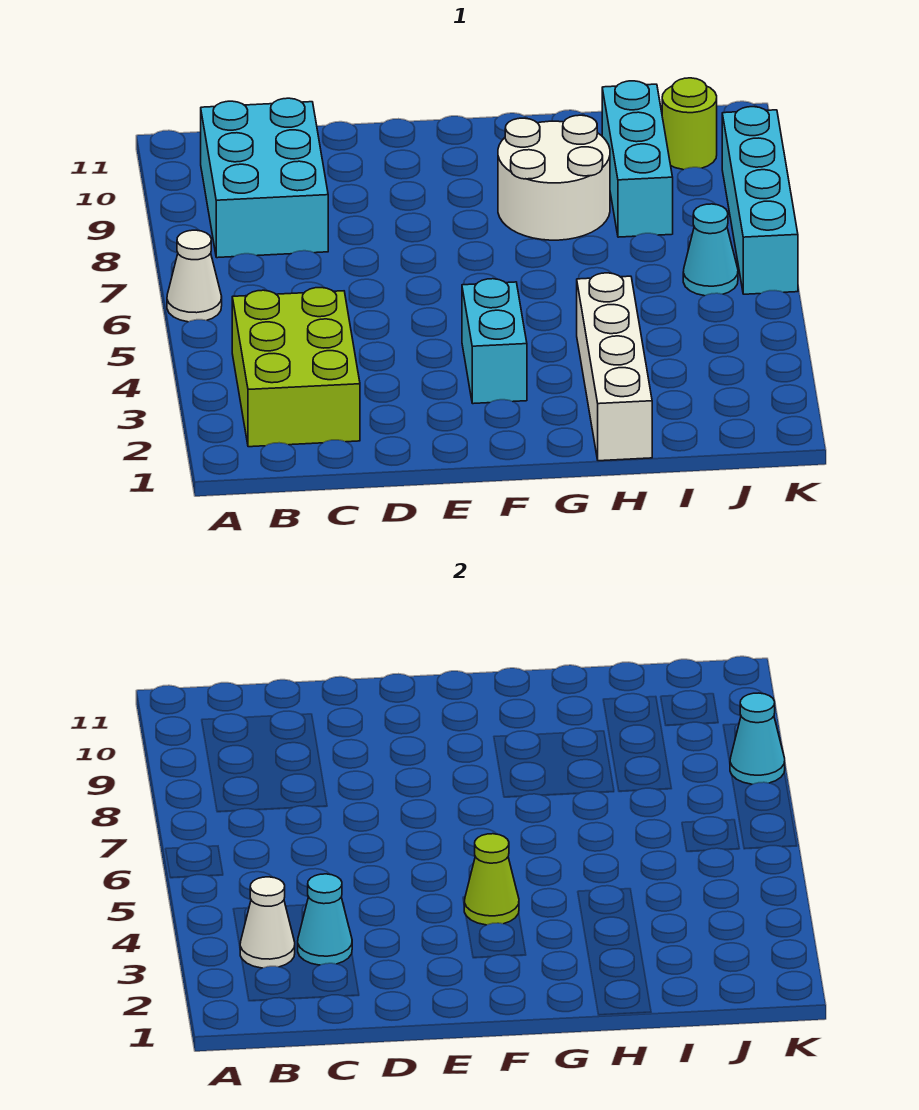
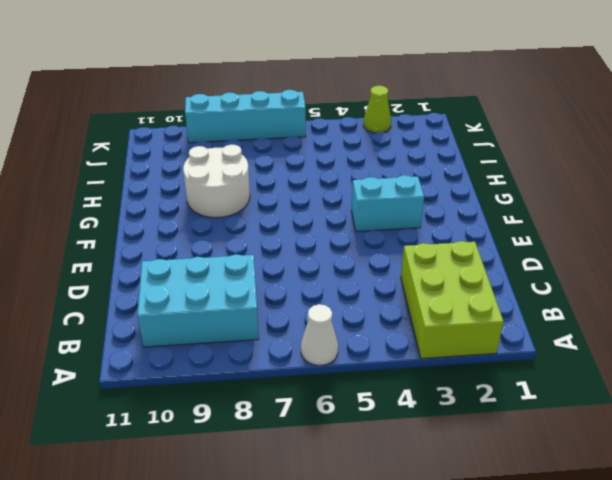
lime brick A2:C3 level 1 -> lime brick B2:C4 level 1
lime cone K3 level 1 -> lime cone F4 level 2
none -> white brick H1:H4 level 1
none -> cyan brick I8:I10 level 1
none -> cyan cone J6 level 1

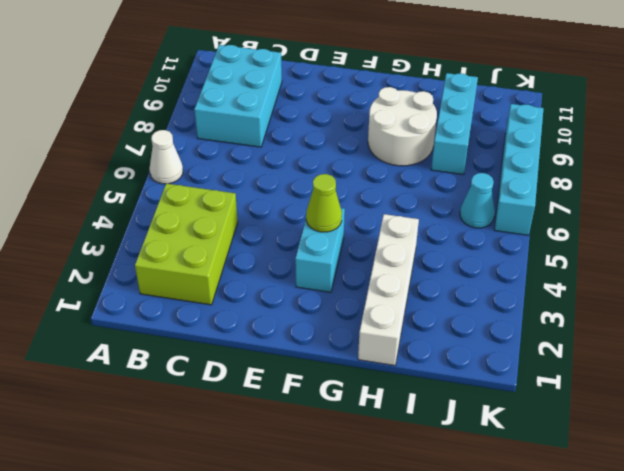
none -> lime round brick J10 level 1
none -> white cone B3 level 2
none -> cyan cone C3 level 2

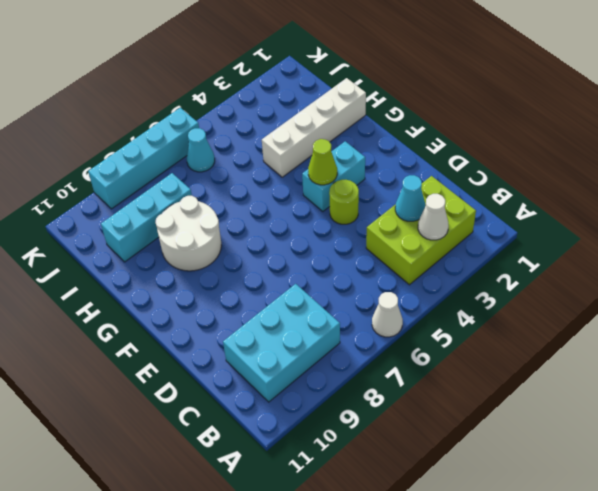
lime round brick E4 level 1 -> lime round brick J10 level 1
none -> cyan cone K8 level 2

